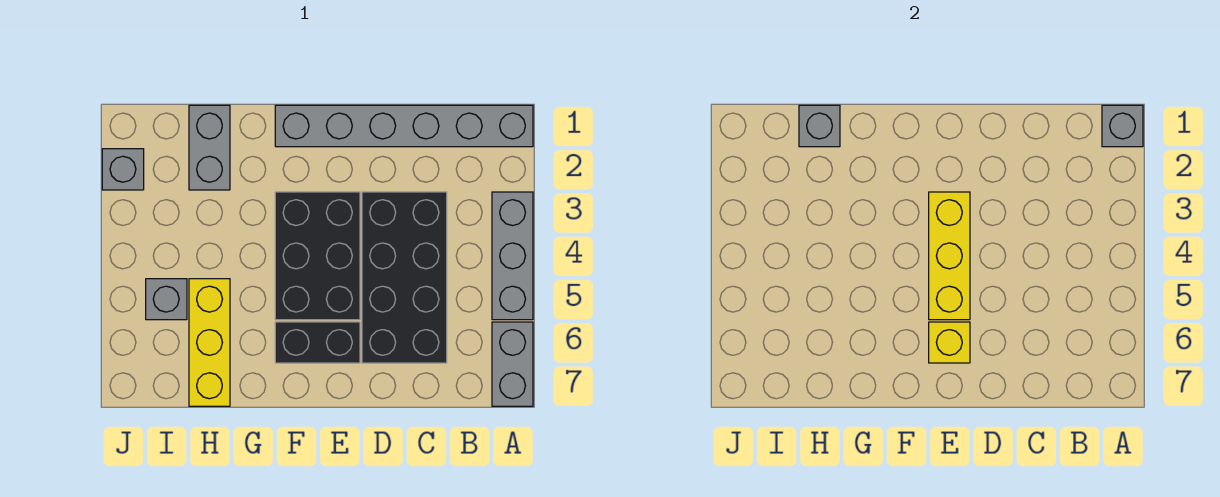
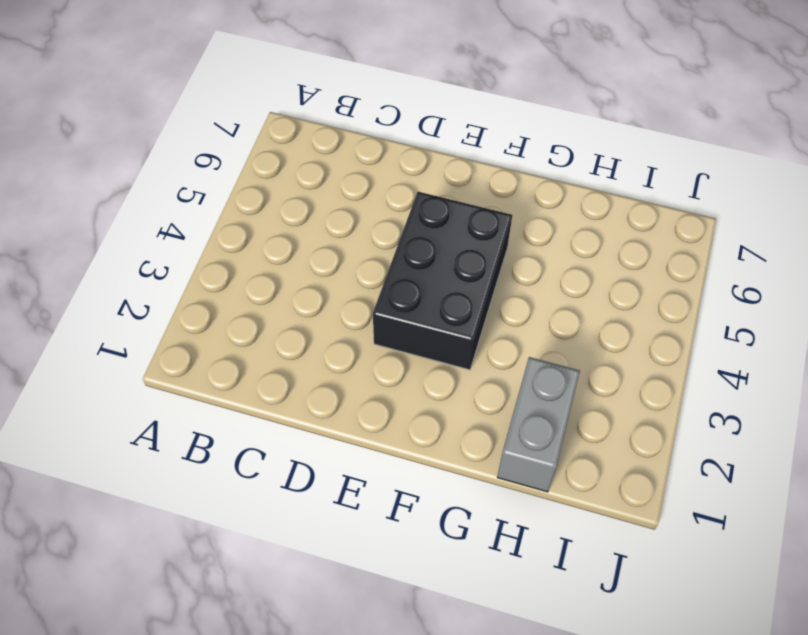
none -> grey brick A1:F1 level 1
none -> grey brick A3:A5 level 1
none -> grey brick A6:A7 level 1

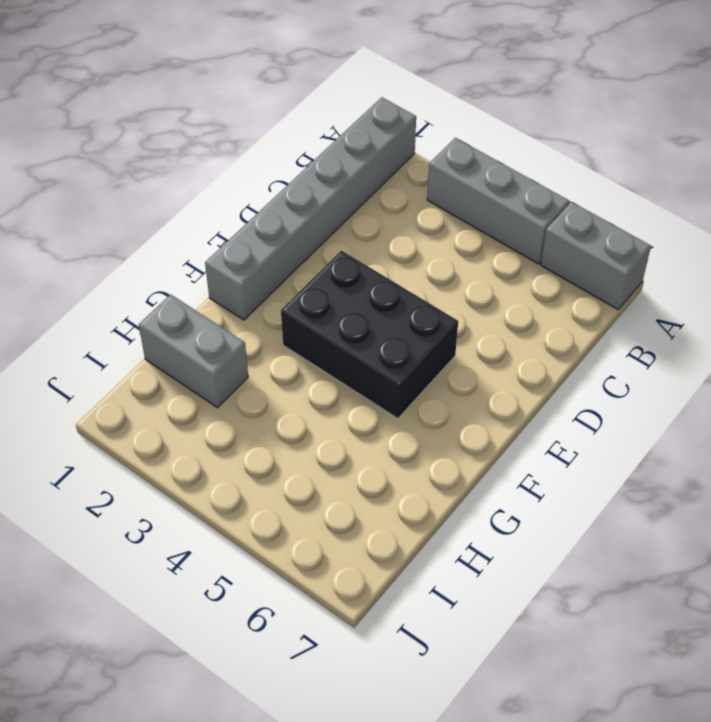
none -> black brick C3:D6 level 1
none -> black brick E6:F6 level 1
none -> yellow brick H5:H7 level 1

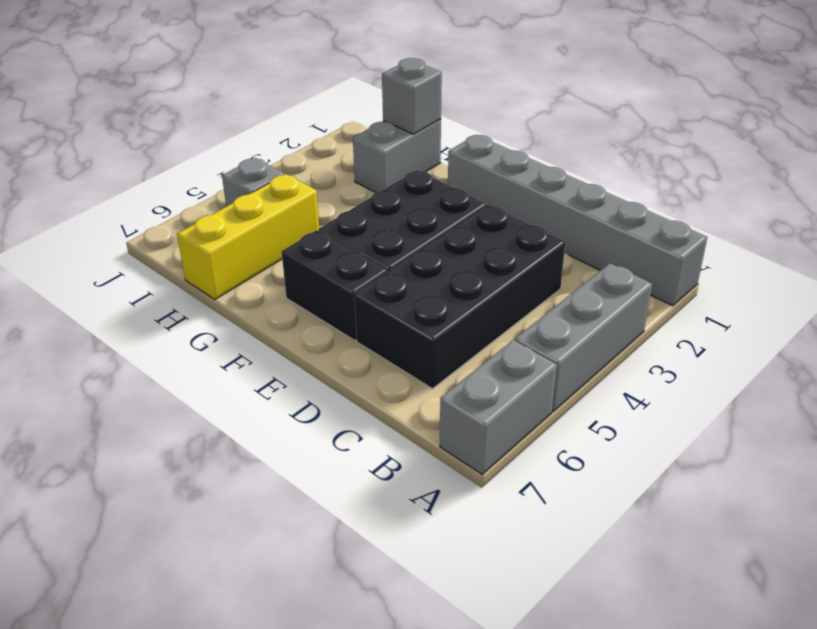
none -> grey brick J2 level 1
none -> grey brick A1 level 2
none -> yellow brick E3:E5 level 2

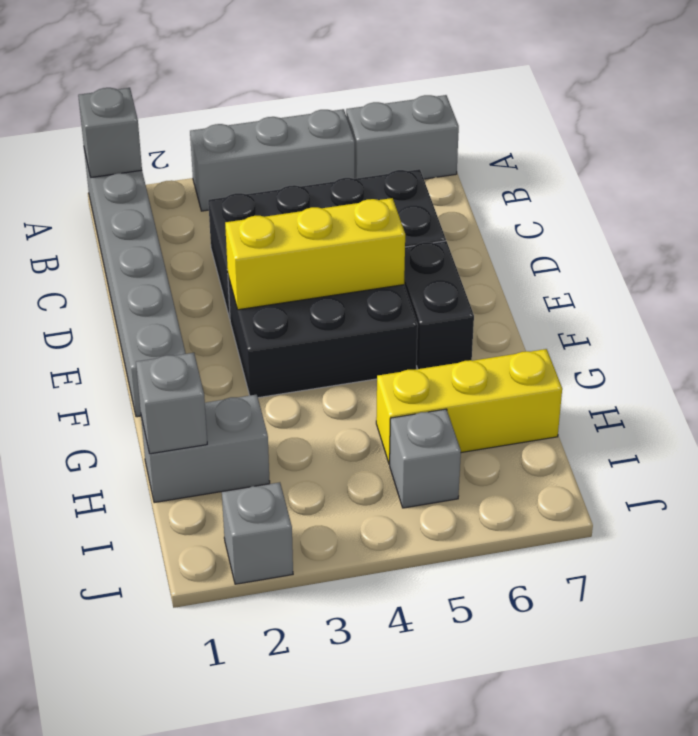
none -> yellow brick E6 level 2

